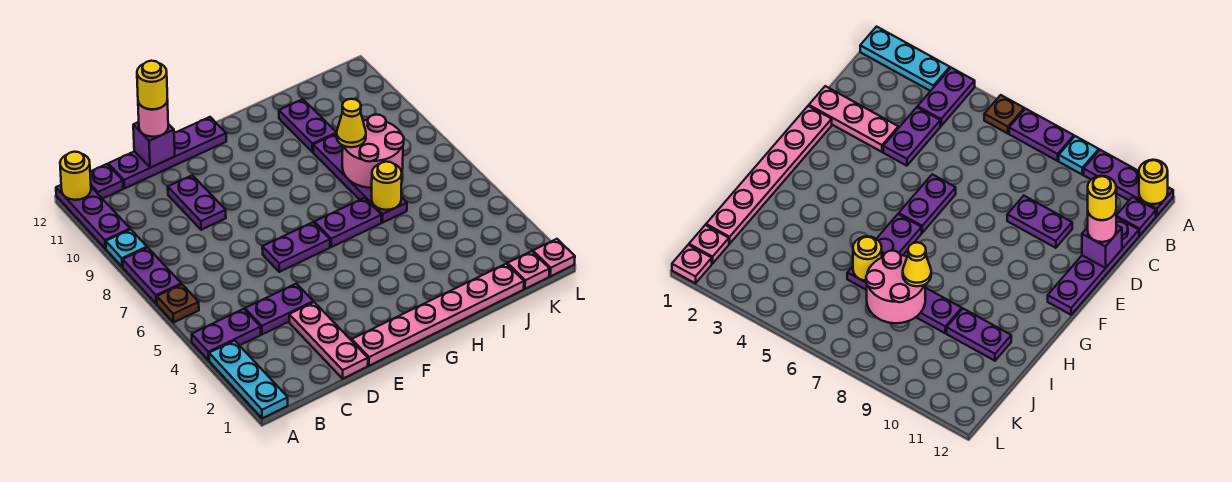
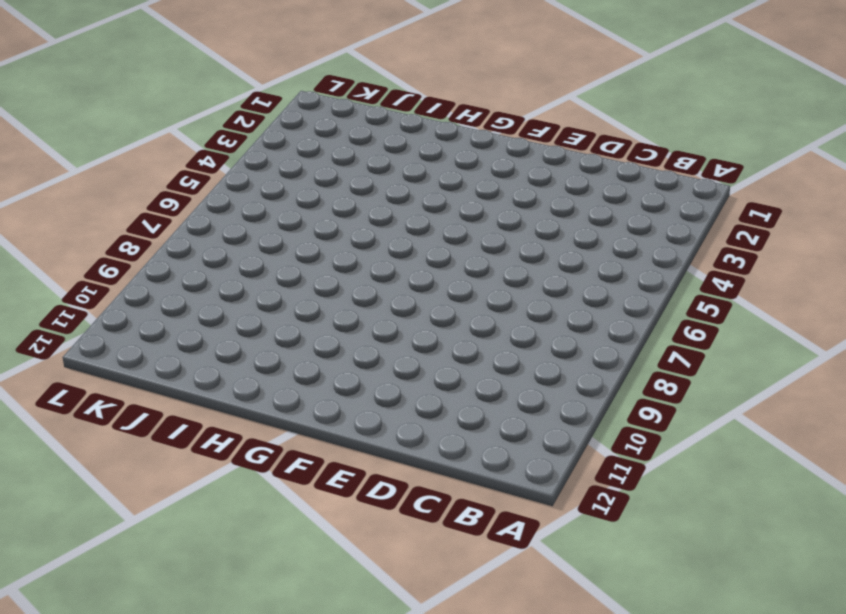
none -> cyan plate A1:A3 level 1
none -> purple plate A4:B4 level 1
none -> brown plate A6 level 1

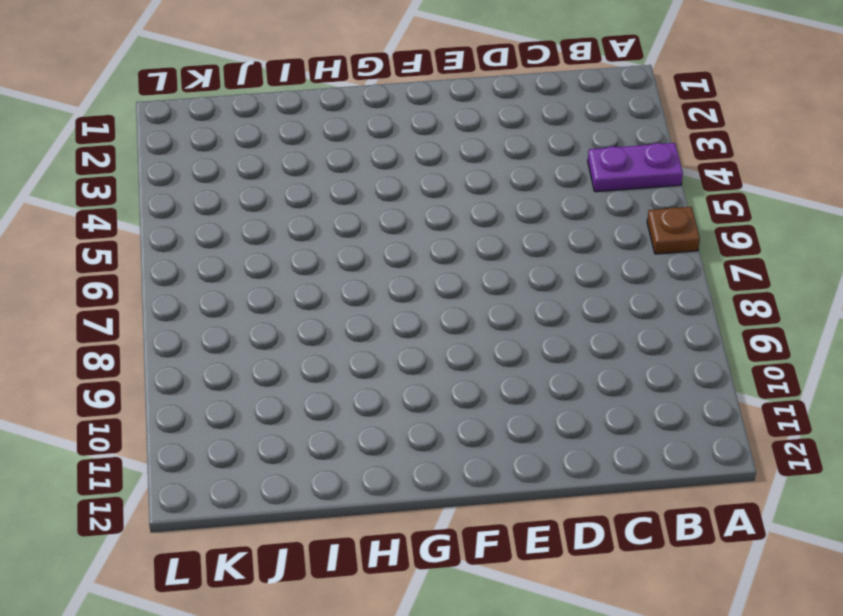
none -> cyan plate A1:A3 level 1
none -> purple plate A7:A8 level 1
none -> cyan plate A9 level 1

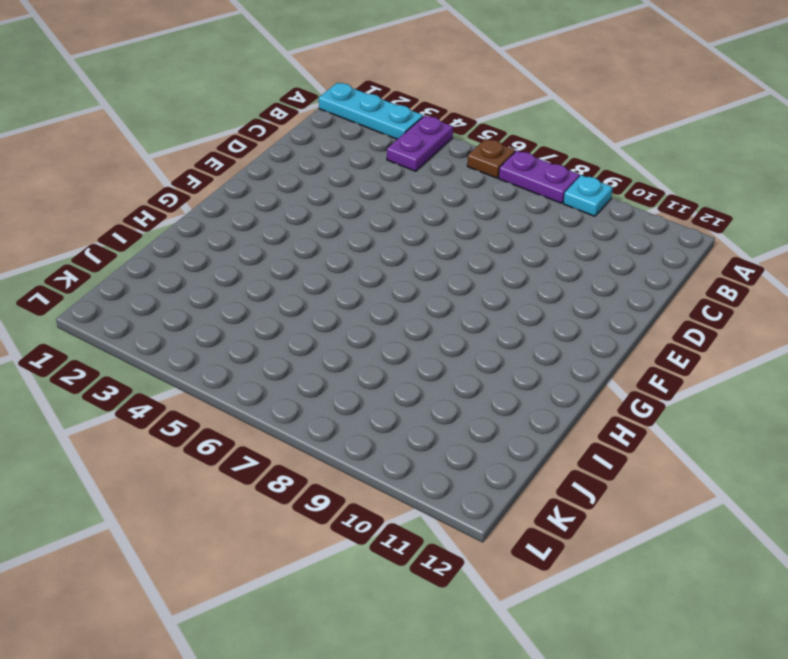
none -> purple plate A10:A12 level 1
none -> purple plate B12 level 1
none -> purple plate C4:D4 level 1

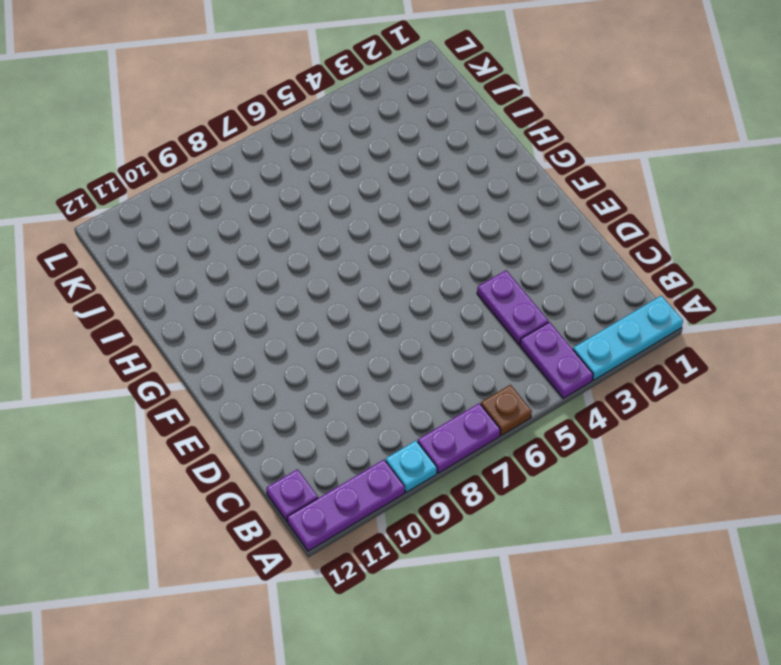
none -> purple plate C12:F12 level 1
none -> pink plate D1:D3 level 1
none -> purple plate D9:D10 level 1

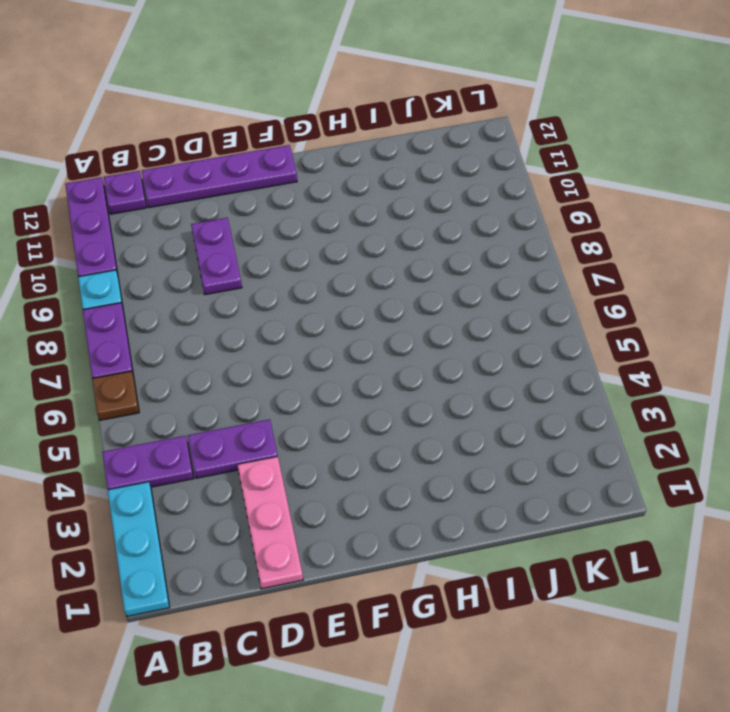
none -> pink plate E1:J1 level 1
none -> purple plate E6:F6 level 1
none -> purple plate G6:H6 level 1

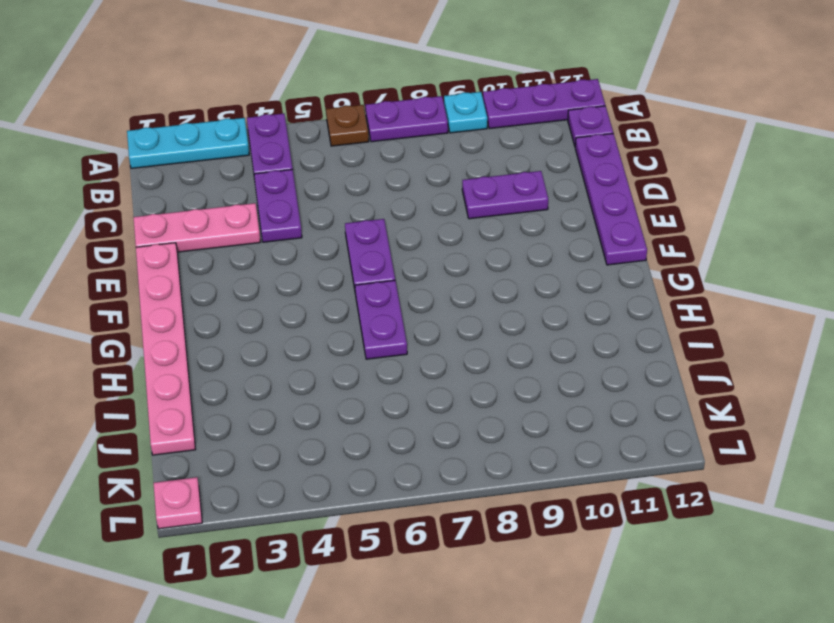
none -> purple plate I6:I9 level 1
none -> purple plate I10:I11 level 1
none -> pink plate K1 level 1

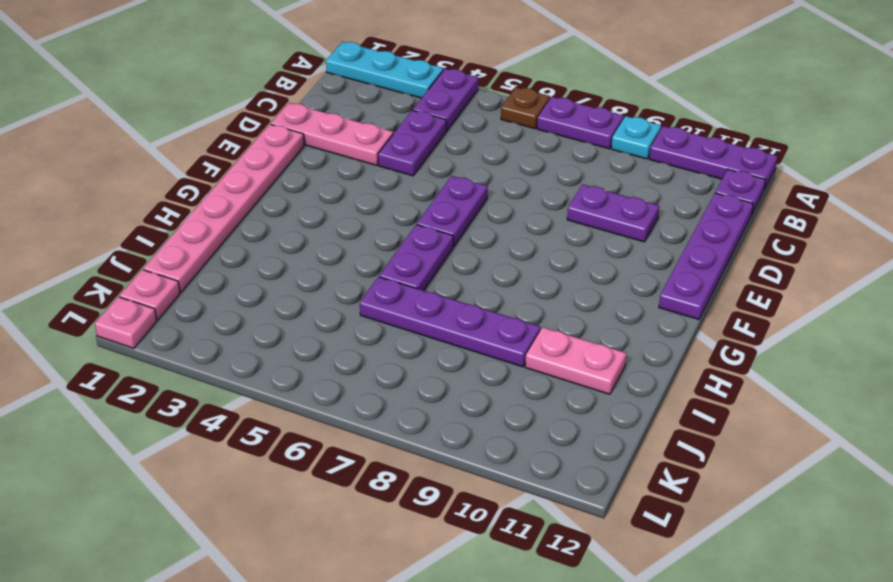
pink plate I10:I11 level 1 -> purple plate I10:I11 level 1
none -> yellow round brick A12 level 2
none -> purple brick D12 level 2
none -> yellow round brick I6 level 2

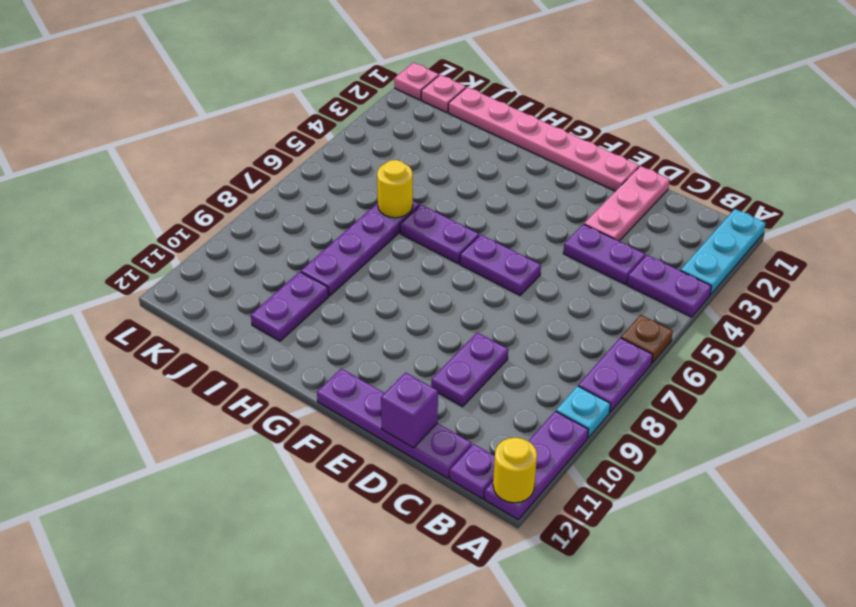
none -> pink round brick I7:J8 level 2
none -> pink round brick D12 level 3
none -> yellow cone I8 level 3

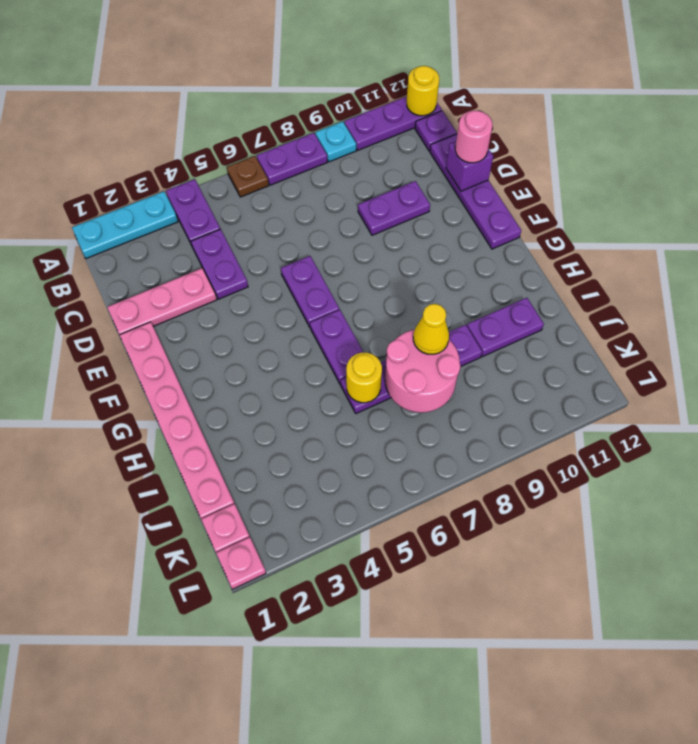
none -> yellow round brick D12 level 4

